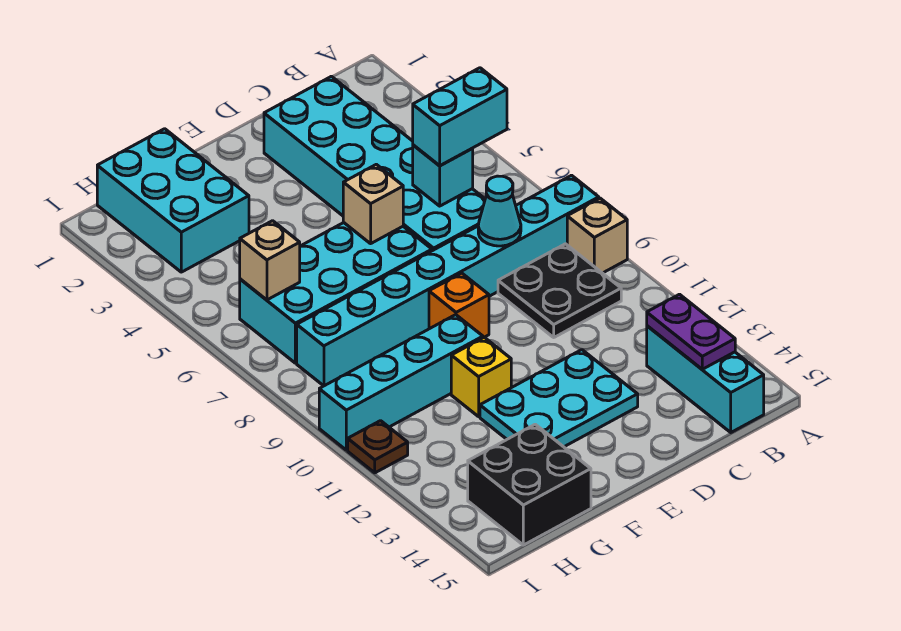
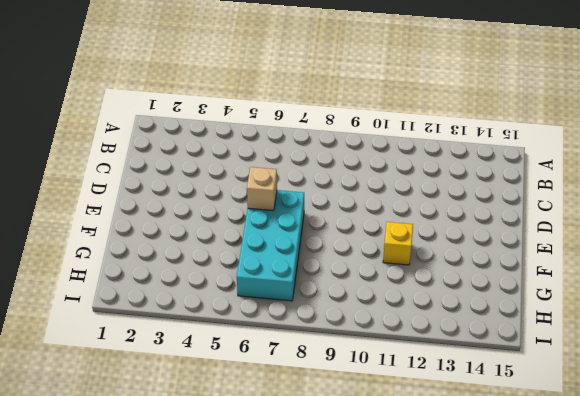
none -> cyan brick A8:H8 level 1
none -> tan brick A9 level 1
none -> black plate B9:C10 level 1

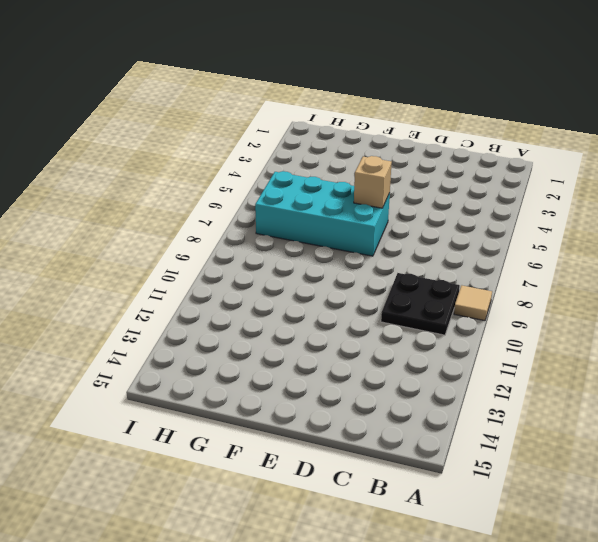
tan tile A9 level 1 -> tan brick A9 level 1
none -> cyan brick A8:H8 level 1
none -> cyan brick B13:B15 level 1
none -> cyan brick C2:D7 level 1

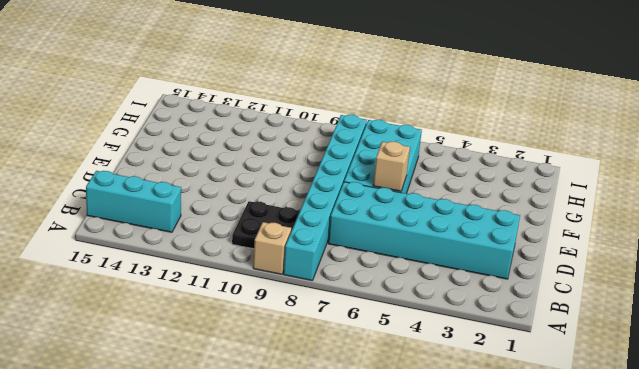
none -> cyan plate D12:F13 level 1
none -> orange brick E9 level 1
none -> cyan brick F10:I10 level 1

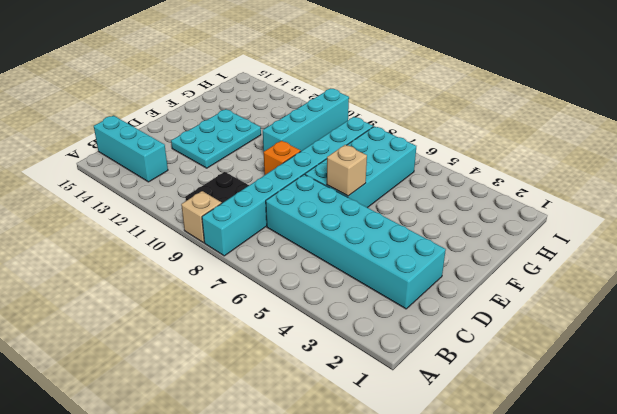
none -> yellow brick F11 level 1
none -> cyan brick G1:H3 level 1
none -> black brick G14:H15 level 1

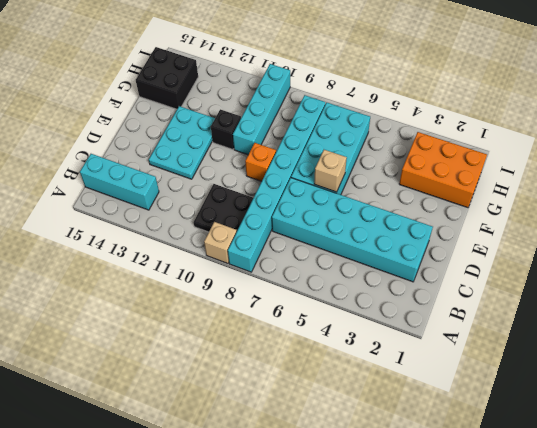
black brick F11 level 1 -> yellow brick F11 level 1
orange brick G1:H3 level 1 -> cyan brick G1:H3 level 1
none -> brown plate I11 level 1
none -> purple plate B13:B14 level 2
none -> cyan brick C6 level 2

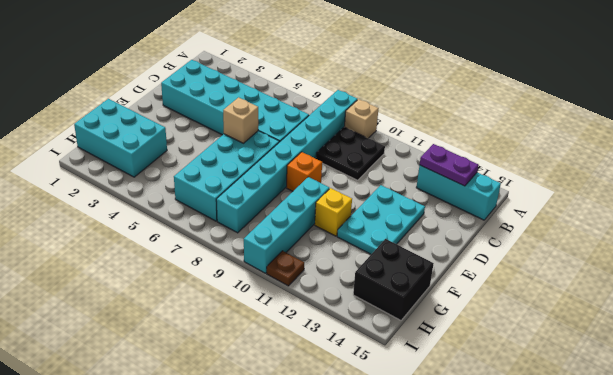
none -> cyan brick C6 level 2
none -> cyan cone C8 level 2
none -> tan brick H6 level 2

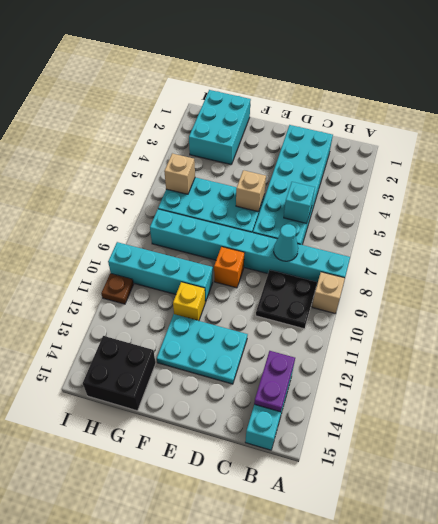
none -> cyan brick B6:C6 level 3

